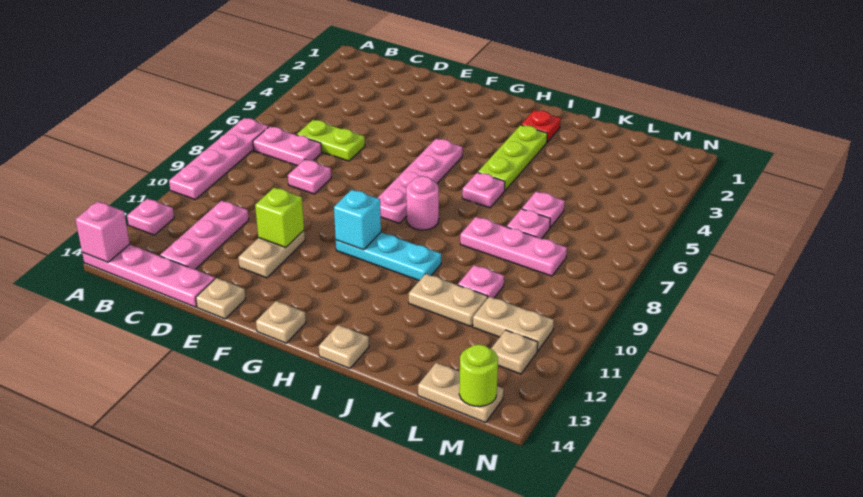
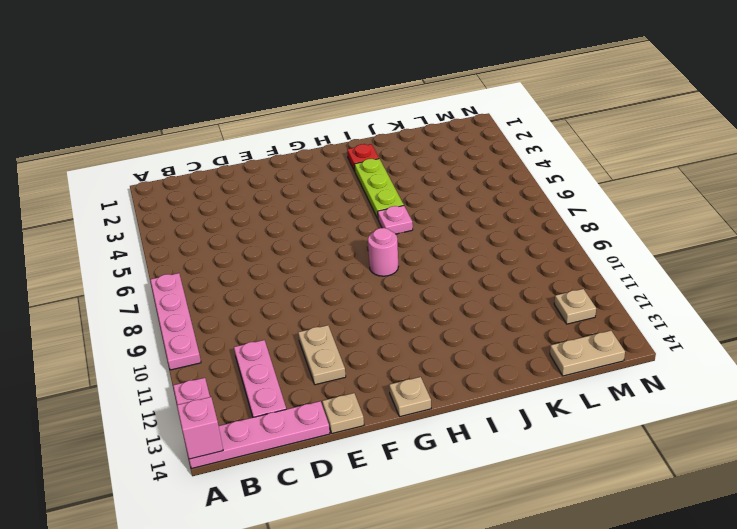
none -> pink plate B7:C7 level 1
none -> lime plate C6:D6 level 1
none -> pink plate D8 level 1

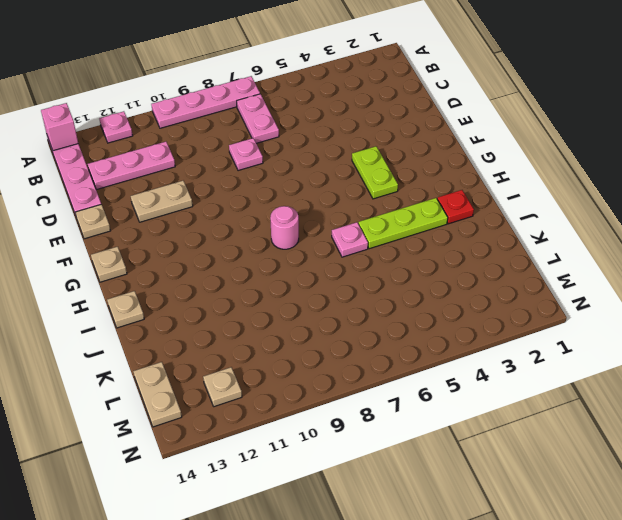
lime plate F4:G4 level 1 -> lime plate C6:D6 level 1
none -> pink plate G5:G8 level 1
none -> cyan plate G10:I10 level 1
none -> pink plate J8:L8 level 1

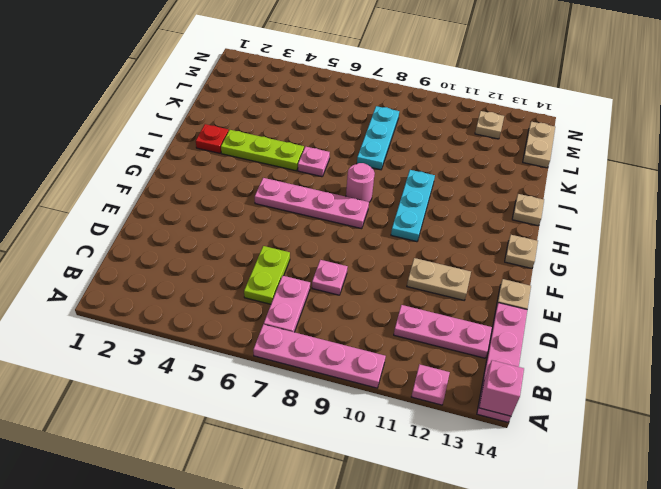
cyan plate J8:L8 level 1 -> pink plate J8:L8 level 1
none -> tan plate J11:K11 level 1
none -> pink plate K6 level 1
none -> pink plate K7 level 1

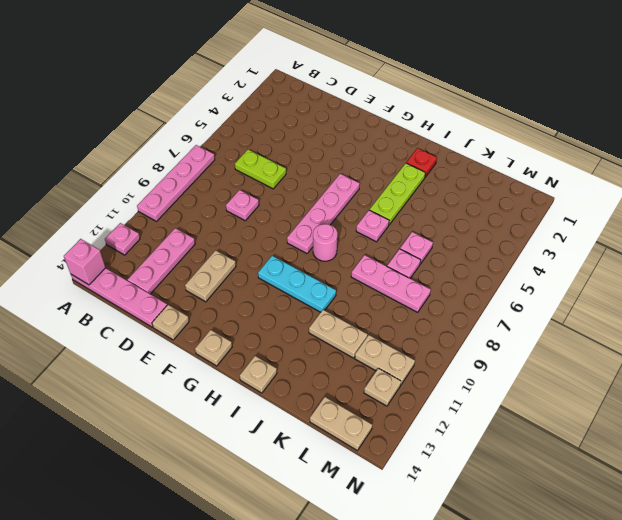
none -> pink plate B7:C7 level 1
none -> pink plate K10 level 1
none -> lime brick E11 level 2

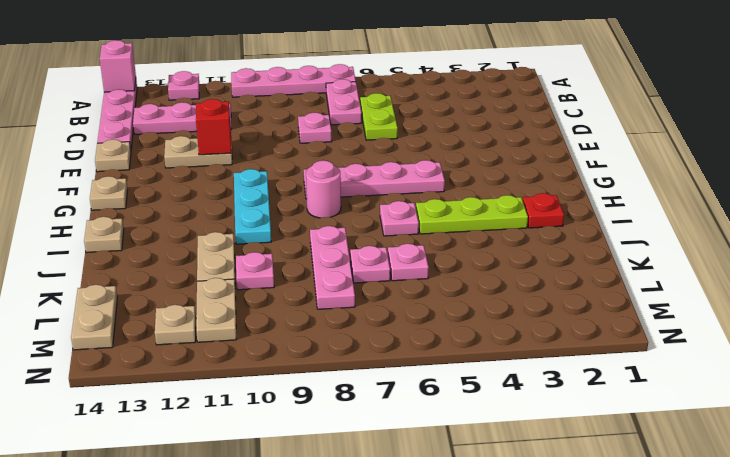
red brick E11 level 2 -> lime brick E11 level 2
none -> cyan brick G10 level 2
none -> lime round brick M14 level 2

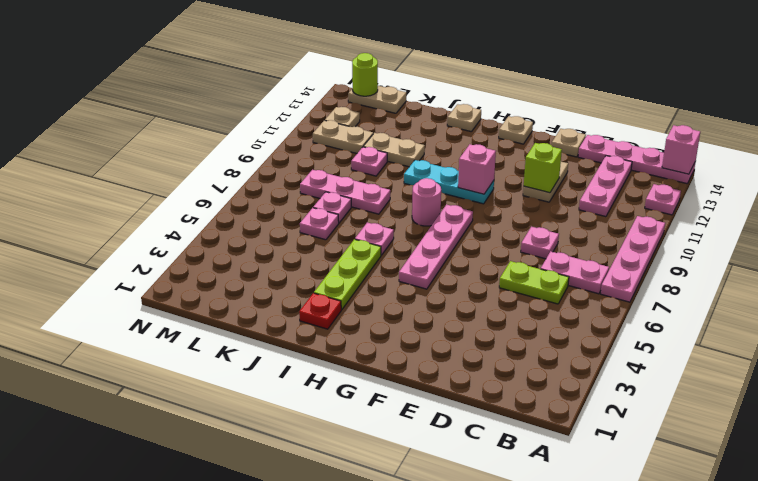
pink brick G10 level 2 -> cyan brick G10 level 2

